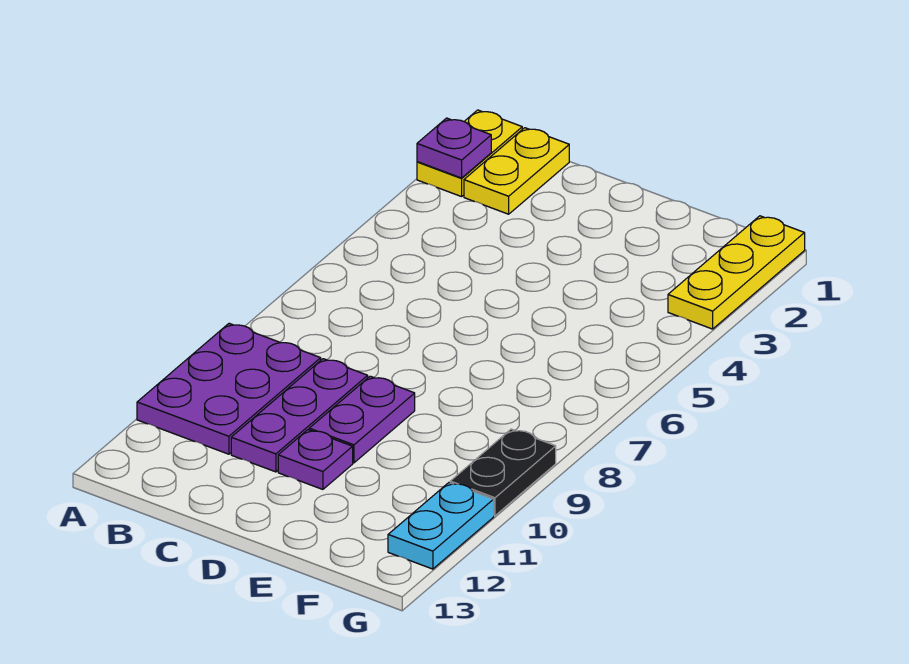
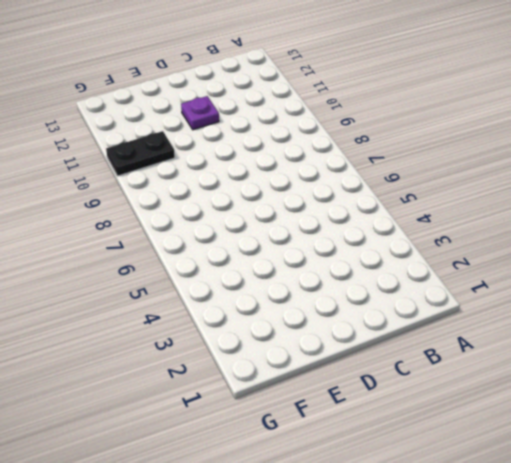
black plate F10:G10 level 1 -> black plate G9:G10 level 1
none -> yellow plate A1:A2 level 1
none -> purple plate A9:B11 level 1

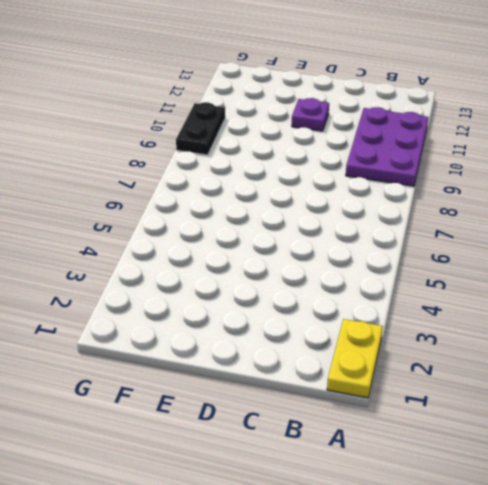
none -> yellow plate B1:B2 level 1
none -> purple plate C9:C11 level 1

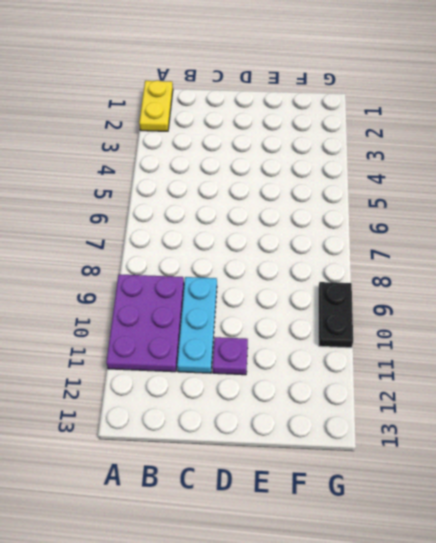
cyan plate C9:C11 level 1 -> purple plate C9:C11 level 1
none -> yellow plate B1:B2 level 1
none -> purple plate D9:D10 level 1

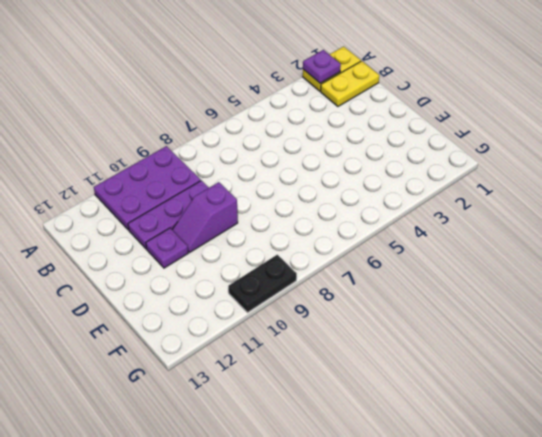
purple slope D9:D10 level 1 top 9 -> purple plate D9:D10 level 1
none -> yellow plate G1:G3 level 1
none -> cyan plate G11:G12 level 1

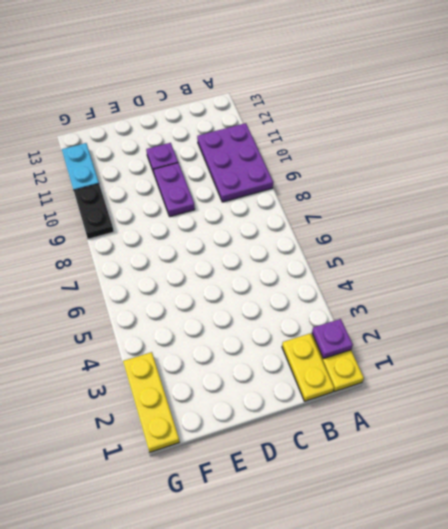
none -> purple plate C9:C11 level 1

